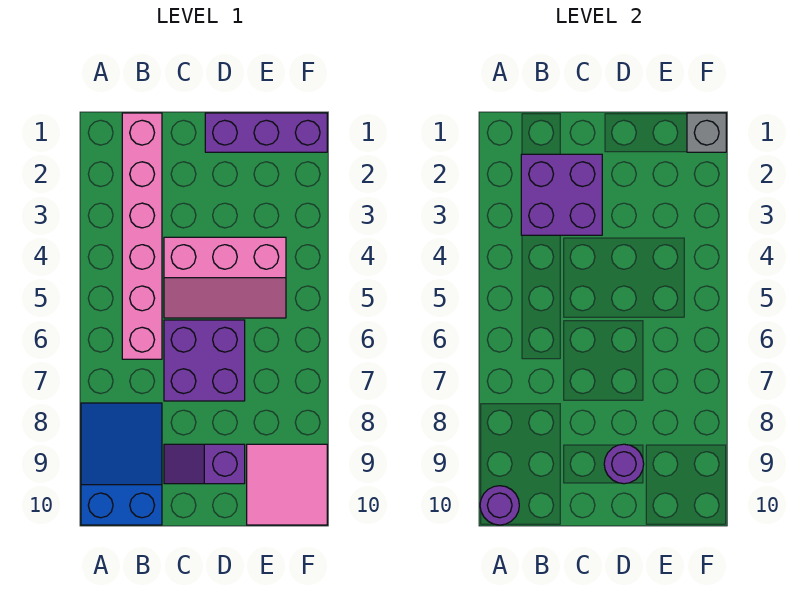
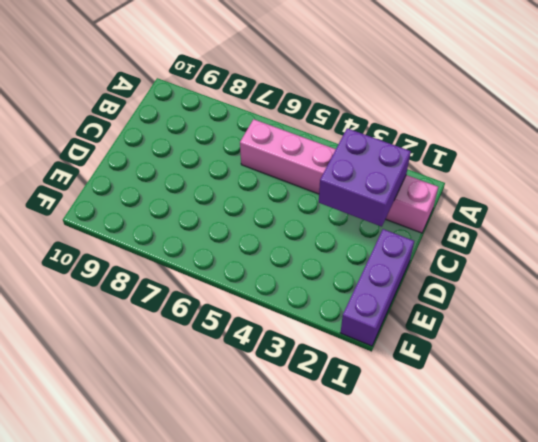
none -> blue slope A8:B10 level 1 top 10
none -> pink slope C4:E5 level 1 top 4

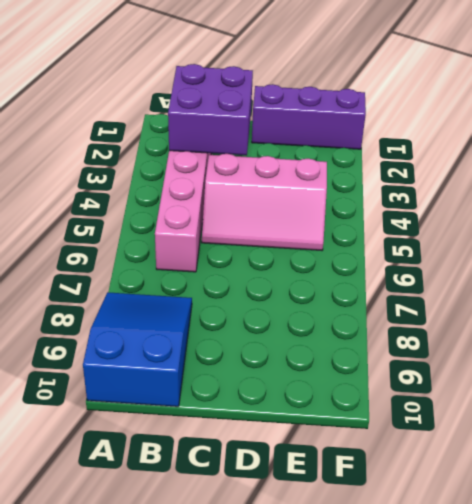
none -> purple brick C6:D7 level 1
none -> purple slope C9:D9 level 1 top D

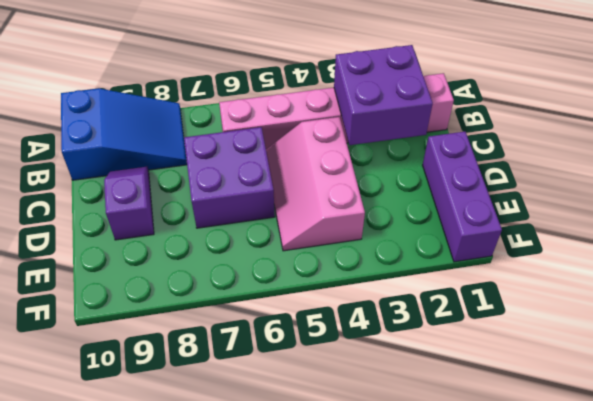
none -> pink tile E9:F10 level 1
none -> purple round brick A10 level 2

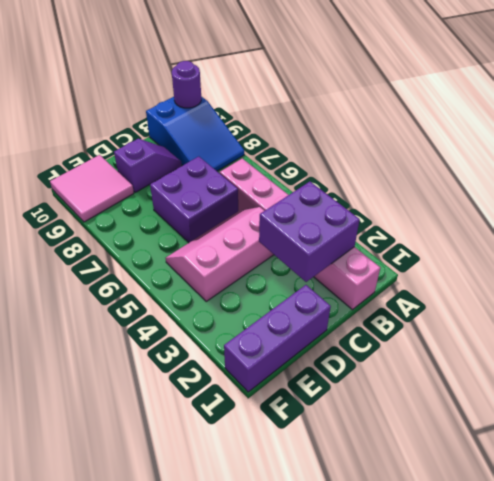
none -> purple round brick D9 level 2
none -> grey brick F1 level 2

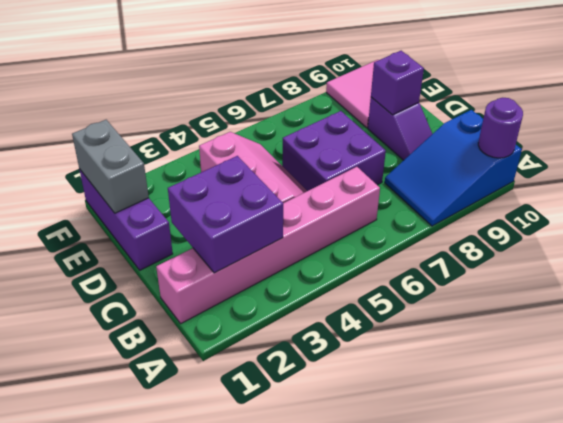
purple brick D9 level 2 -> purple round brick D9 level 2
grey brick E1:F1 level 2 -> grey brick F1 level 2

